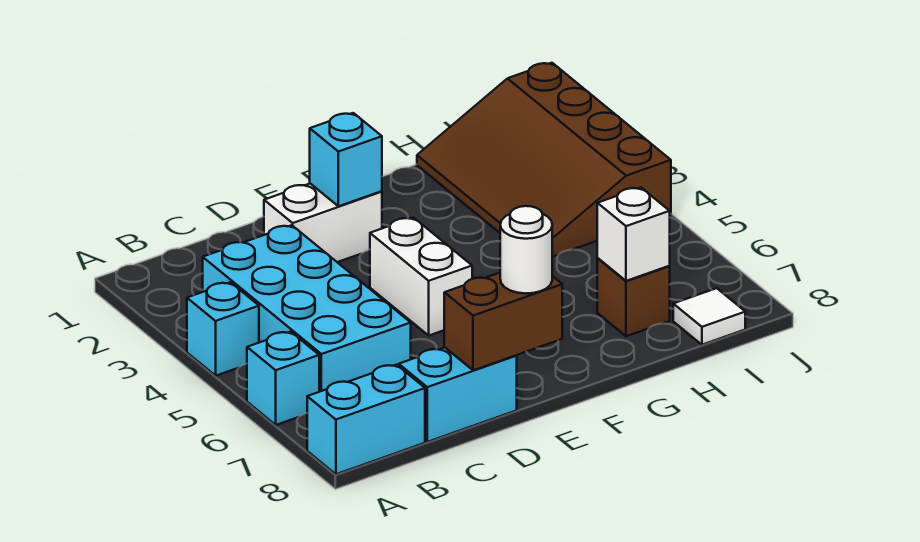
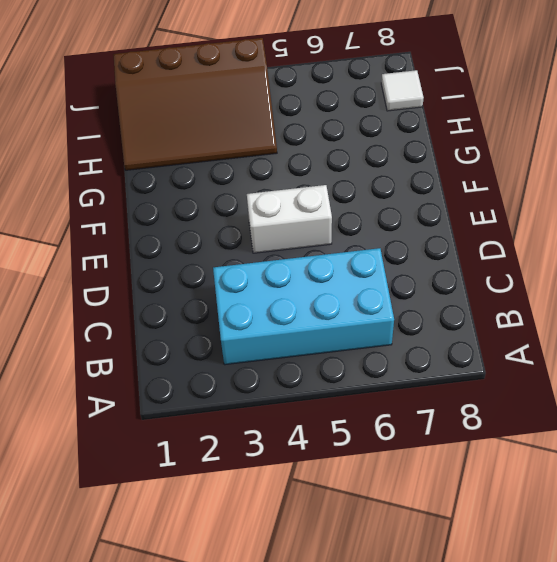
none -> cyan brick A4 level 1
none -> cyan brick A6 level 1
none -> cyan brick A8:B8 level 1

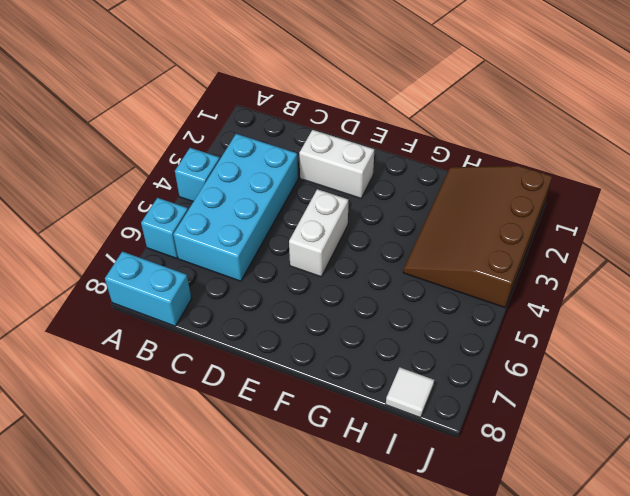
none -> cyan brick C8:D8 level 1
none -> brown brick H7 level 1
none -> brown brick D8:E8 level 2

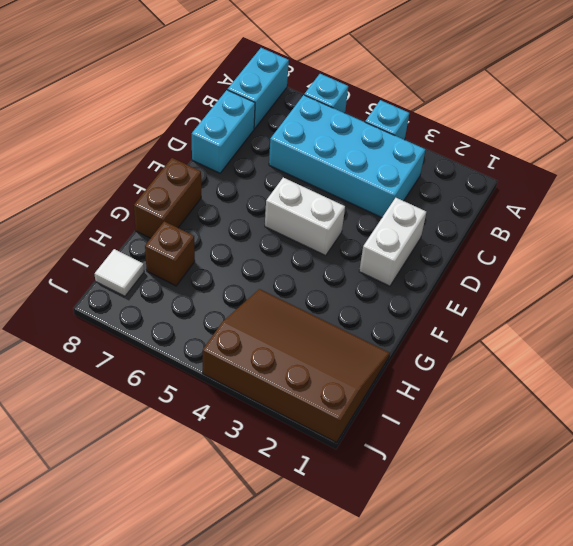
brown brick F8:G8 level 1 -> brown brick D8:E8 level 2
none -> cyan brick E2 level 2
none -> white brick H7 level 2
none -> white round brick E8 level 3

